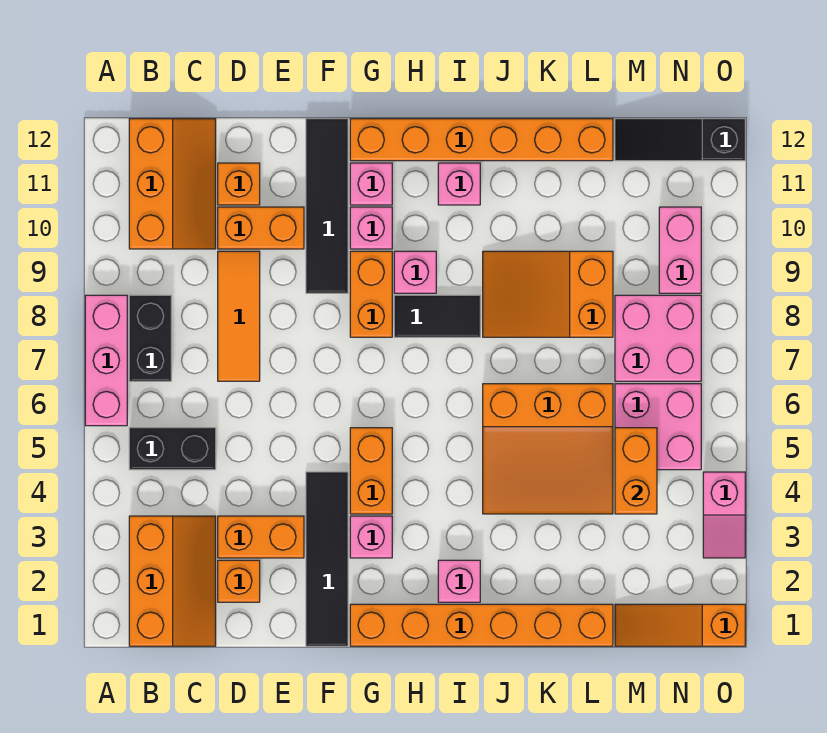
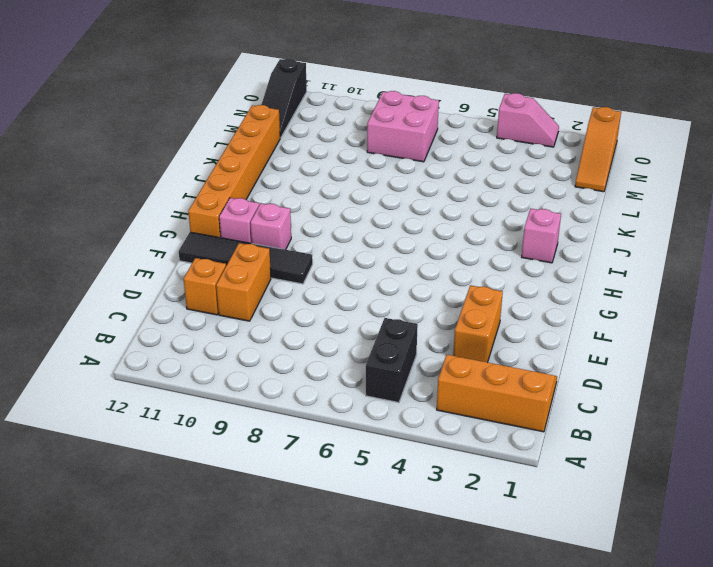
none -> pink brick A6:A8 level 1
none -> black brick B7:B8 level 1
none -> orange slope B10:C12 level 1 top B
none -> orange brick D2 level 1

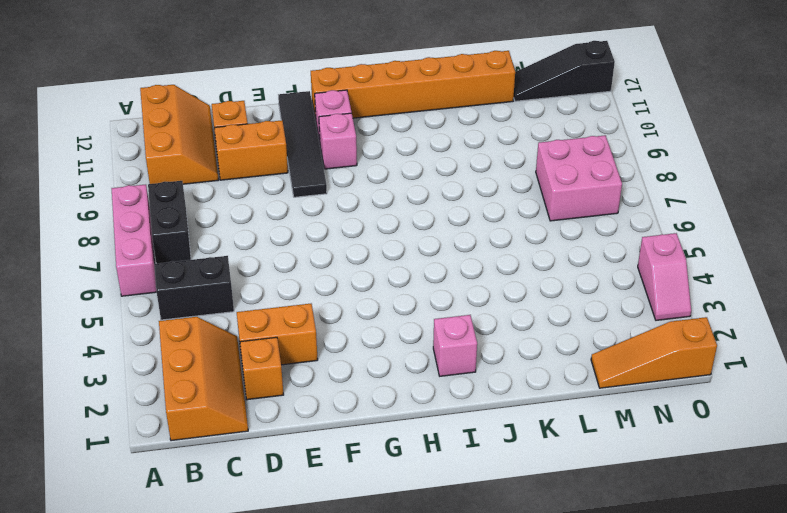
none -> orange tile D7:D9 level 1
none -> black tile F1:F4 level 1
none -> orange brick G1:L1 level 1
none -> pink brick G3 level 1

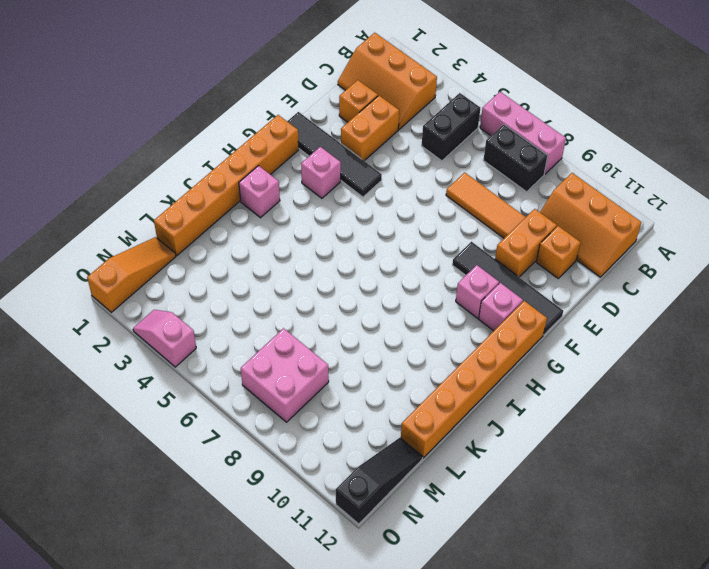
none -> orange brick G4:G5 level 1
none -> orange brick G8:G9 level 1
none -> black tile H8:I8 level 1
none -> pink brick H9 level 1

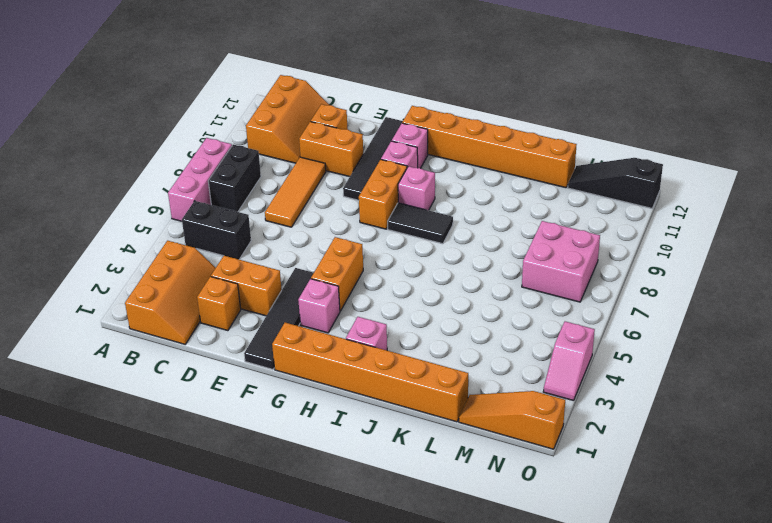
none -> pink brick I11 level 1
none -> orange slope J4:L6 level 1 top 6
none -> orange slope J8:L9 level 1 top L
none -> pink brick M5:N6 level 1

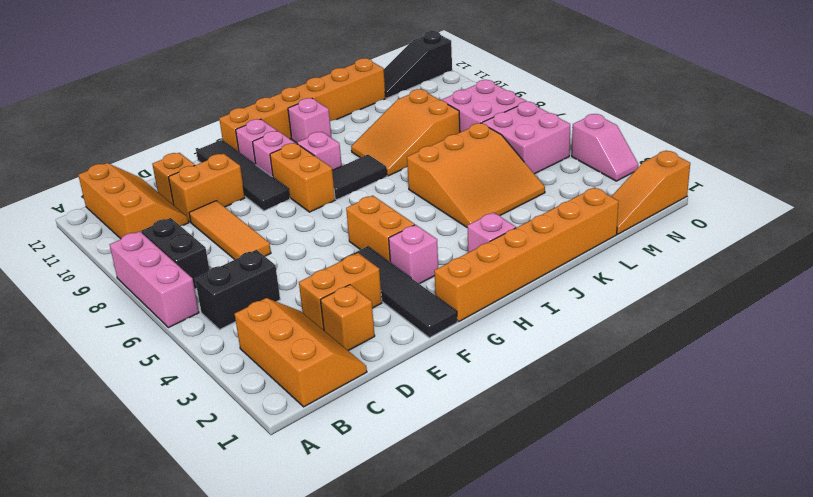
none -> pink brick N9:N10 level 1
none -> orange brick M4:M5 level 2

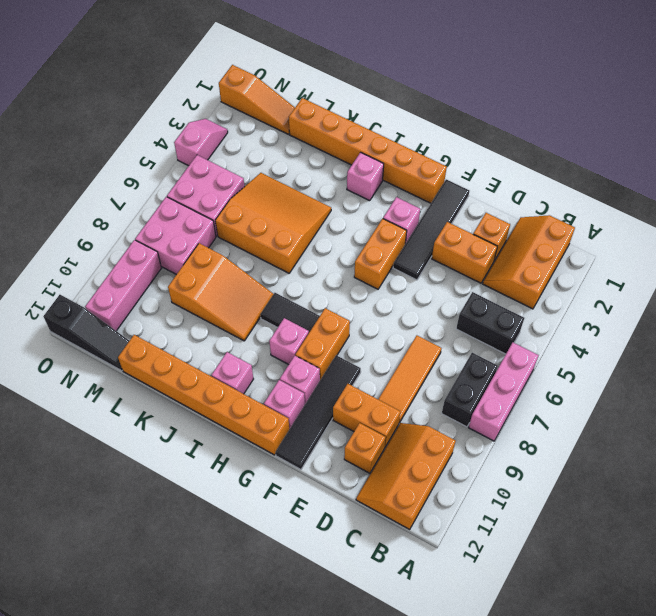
pink brick N9:N11 level 1 -> pink brick N9:N10 level 1
none -> orange brick M4:M5 level 2

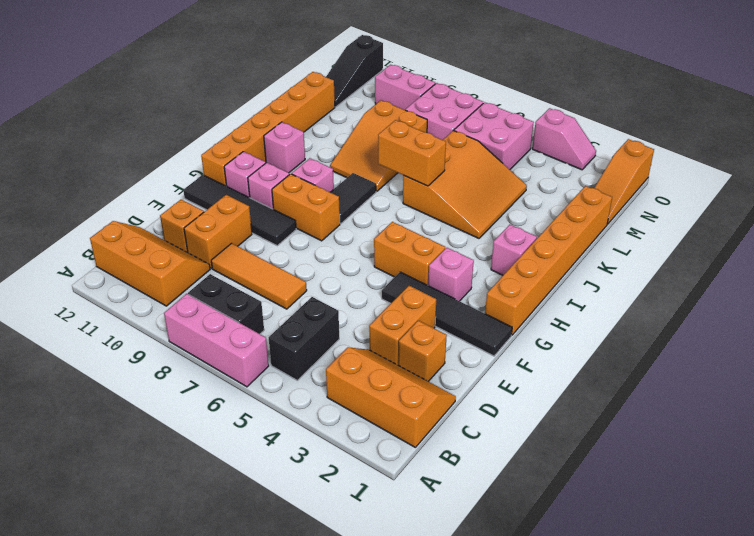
orange brick J6:J7 level 2 -> orange brick M4:M5 level 2

